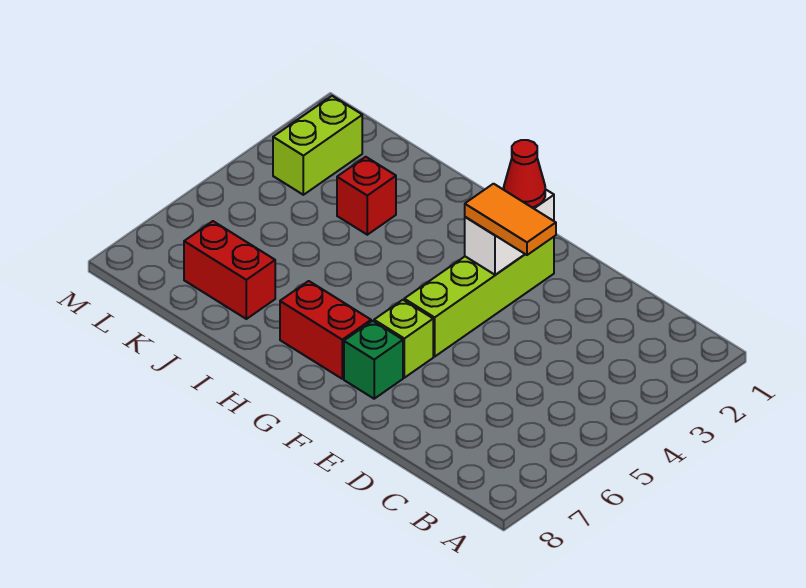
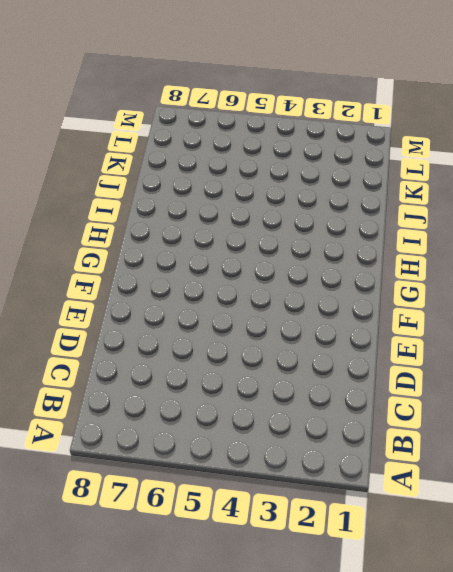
none -> lime brick F2:F5 level 1
none -> lime brick F6 level 1

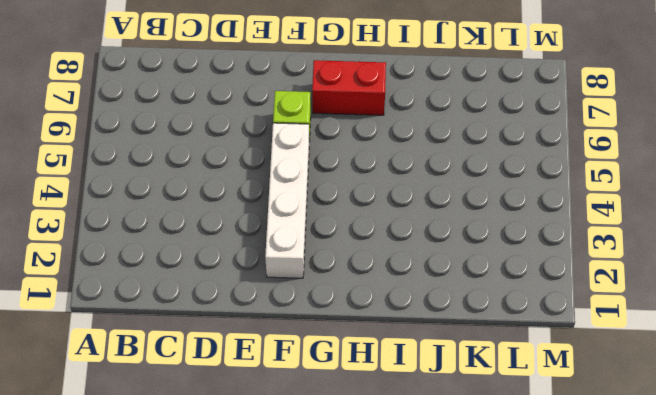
white brick F2:F5 level 1 -> lime brick F2:F5 level 1
none -> green brick F7 level 1
none -> red brick J3 level 1

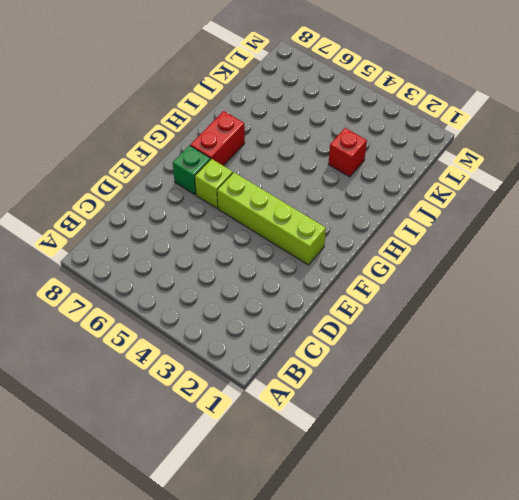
none -> red brick J7:K7 level 1
none -> lime brick L2:L3 level 1

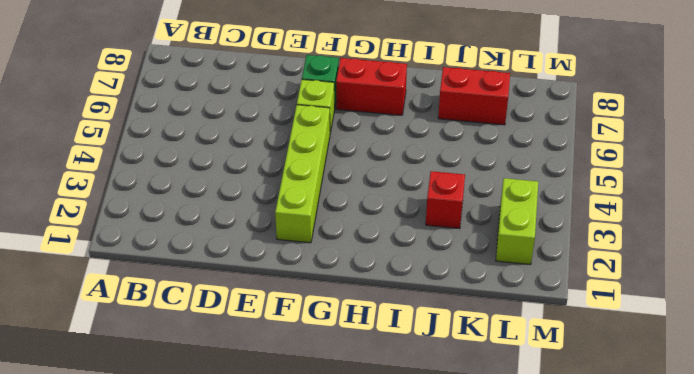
none -> white brick F2:F3 level 2
none -> orange tile E3:F3 level 3

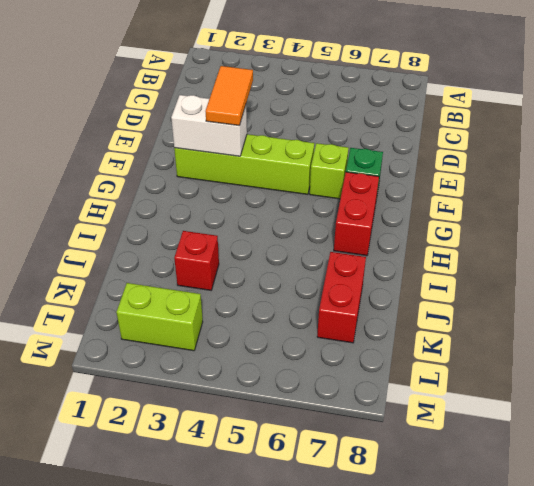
none -> red cone F2 level 3

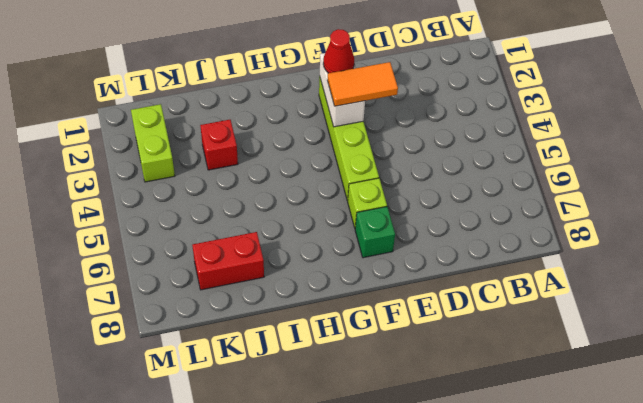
none -> red brick G7:H7 level 1

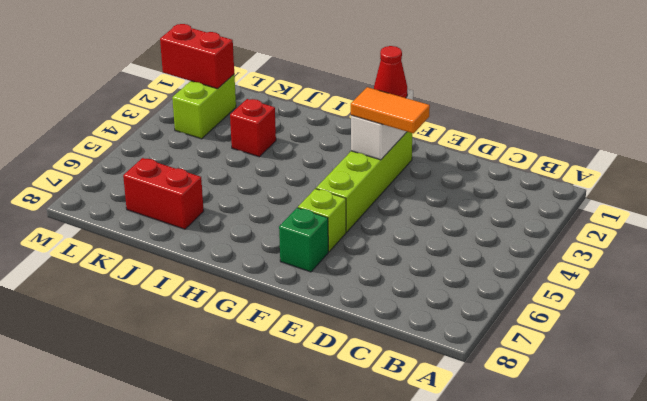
red brick L2:M2 level 2 -> red brick G7:H7 level 1

